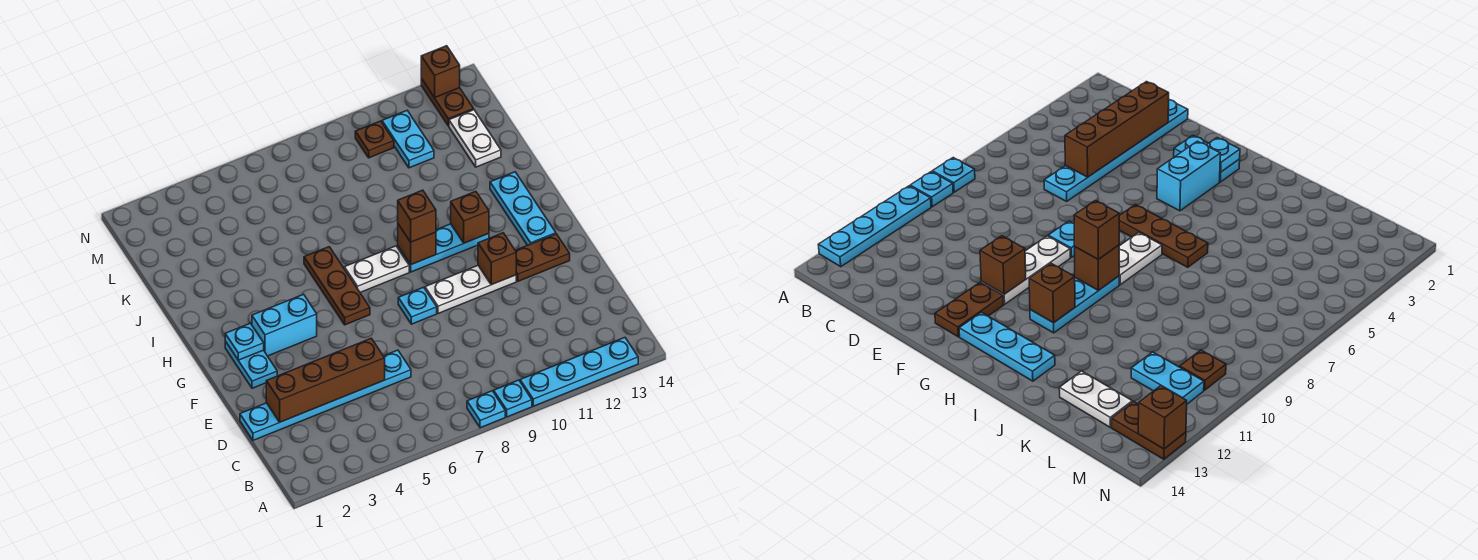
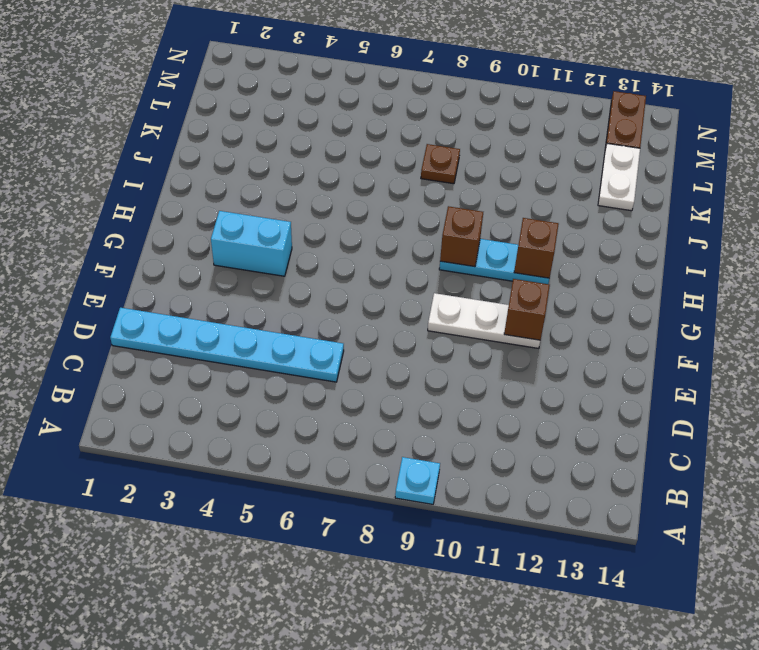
brown plate K8 level 1 -> brown plate M10 level 1
none -> cyan plate A8 level 1
none -> cyan plate A10:A13 level 1
none -> cyan plate F2:G2 level 1

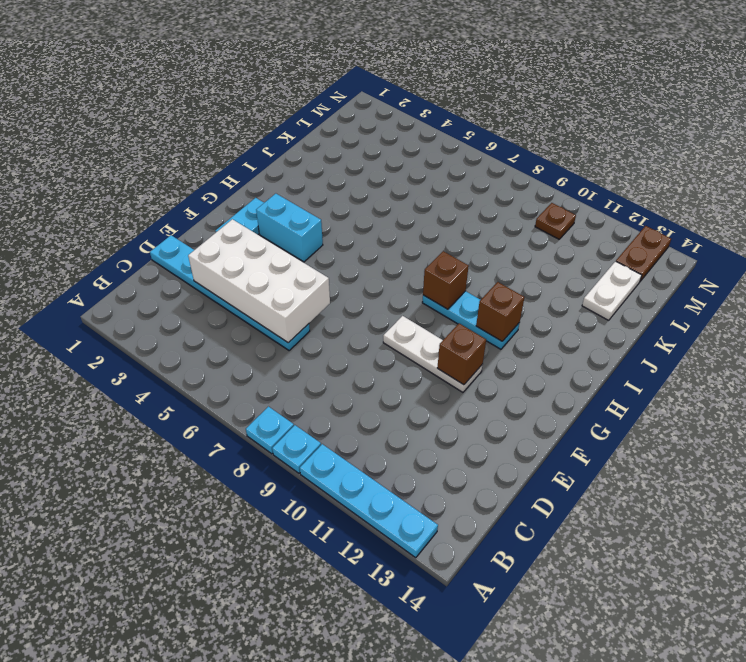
white brick D3:E6 level 2 -> brown brick D2:D5 level 2
none -> cyan plate F8 level 1
none -> brown plate F12:F13 level 1
none -> brown plate G6:I6 level 1

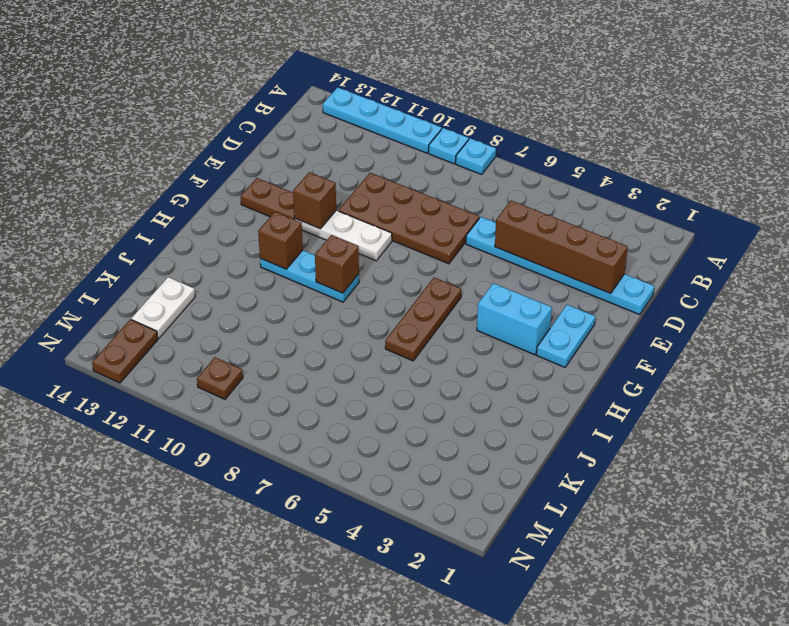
brown plate D7:E10 level 1 -> none
none -> cyan plate F8 level 1
none -> cyan plate G13:I13 level 1
none -> white plate H7:H8 level 1

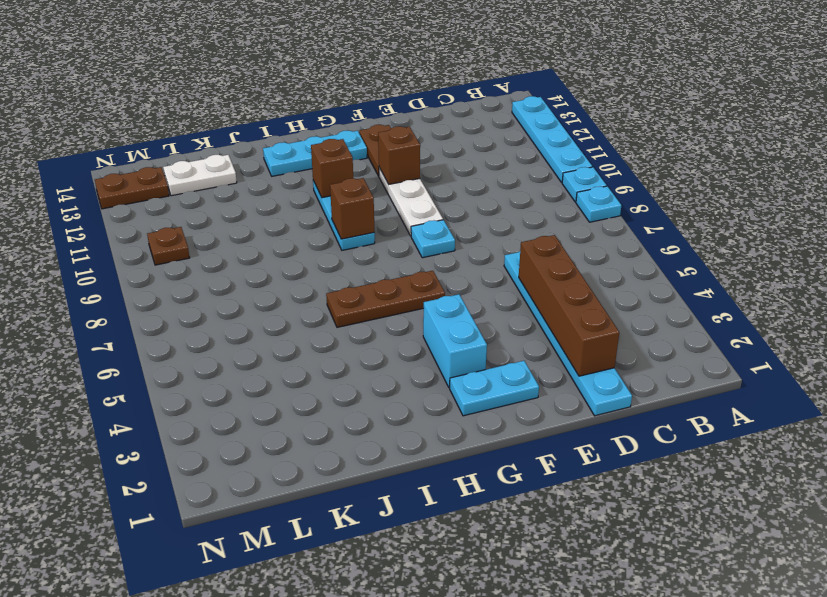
none -> white plate H7:H8 level 1
none -> cyan plate L11:M11 level 1
none -> cyan plate G2 level 2

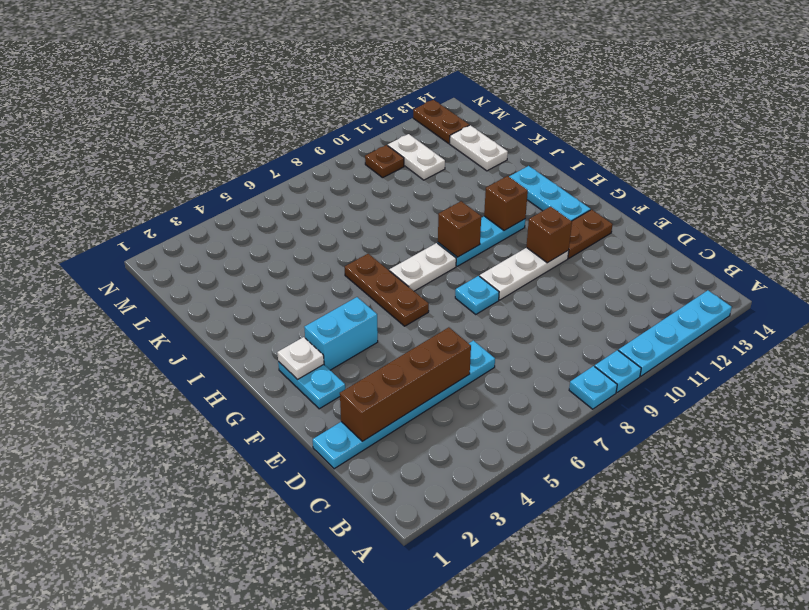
white plate G2 level 2 -> cyan plate G2 level 2
white plate L11:M11 level 1 -> cyan plate L11:M11 level 1
none -> brown brick N13 level 2
none -> brown brick H9 level 3

